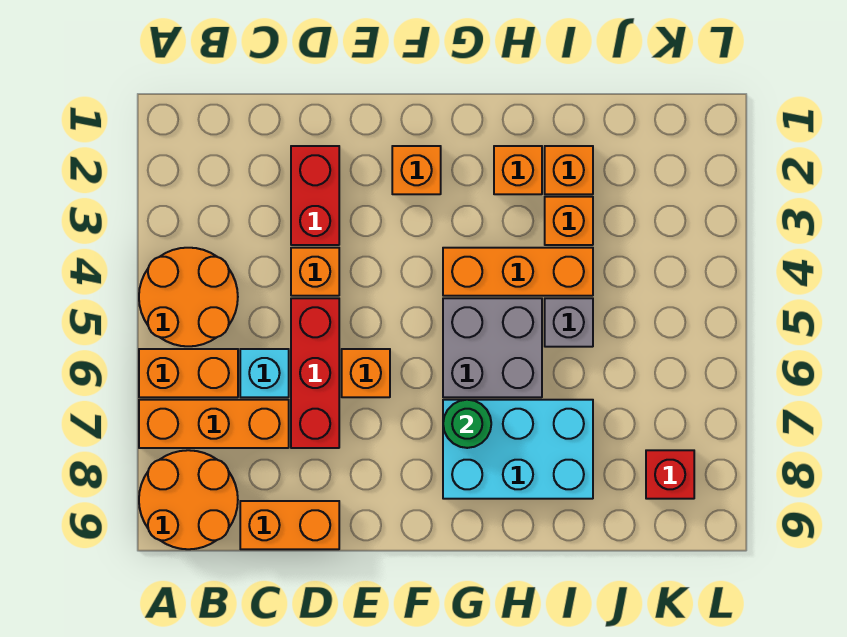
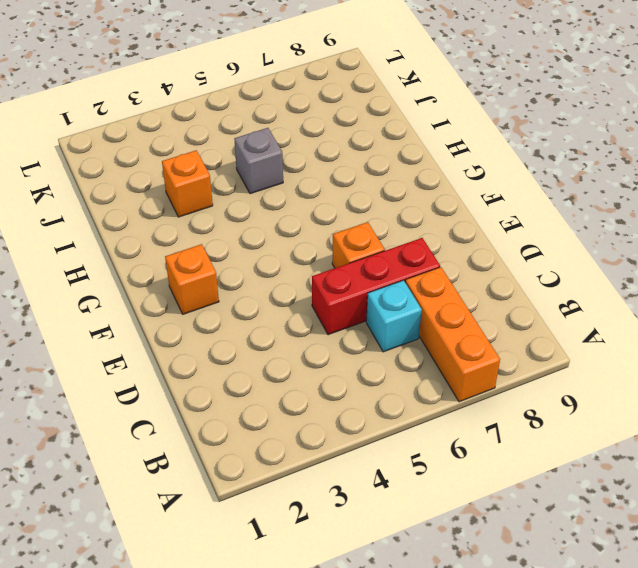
none -> orange round brick A4:B5 level 1
none -> orange brick A6:B6 level 1
none -> orange round brick A8:B9 level 1

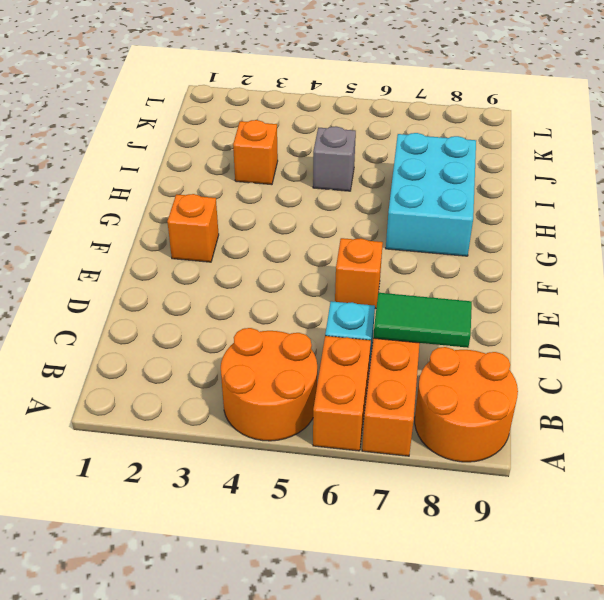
green tile C7:C8 level 2 -> none
none -> orange brick C9:D9 level 1
none -> red brick D2:D3 level 1
none -> orange brick D4 level 1

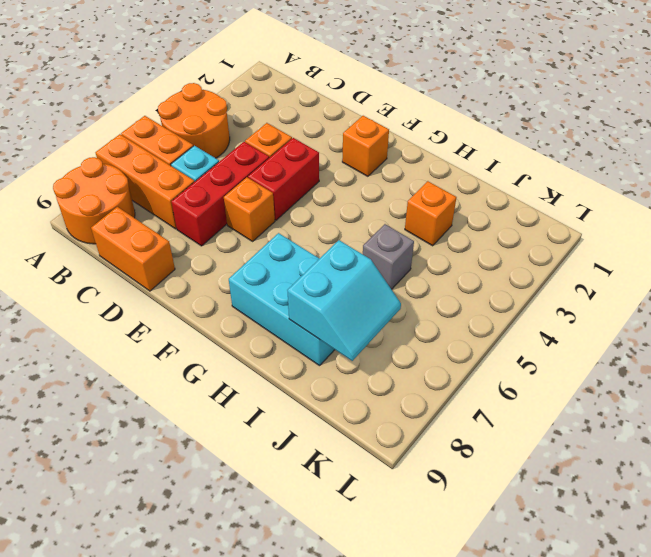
red brick E4:E5 level 1 -> red brick D2:D3 level 1
cyan slope I7:J8 level 2 top I -> none
none -> orange brick G4:I4 level 1
none -> grey brick G5:H6 level 1
none -> orange brick H2 level 1

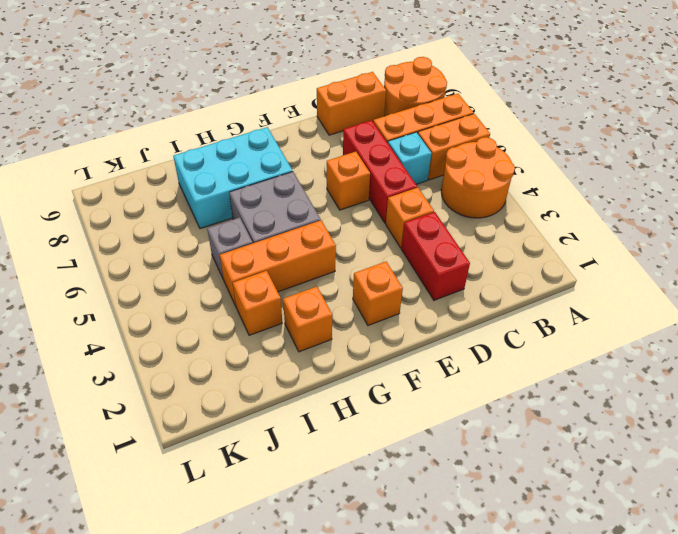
none -> orange brick I2 level 1
none -> red brick K8 level 1
none -> green round brick G7 level 2

